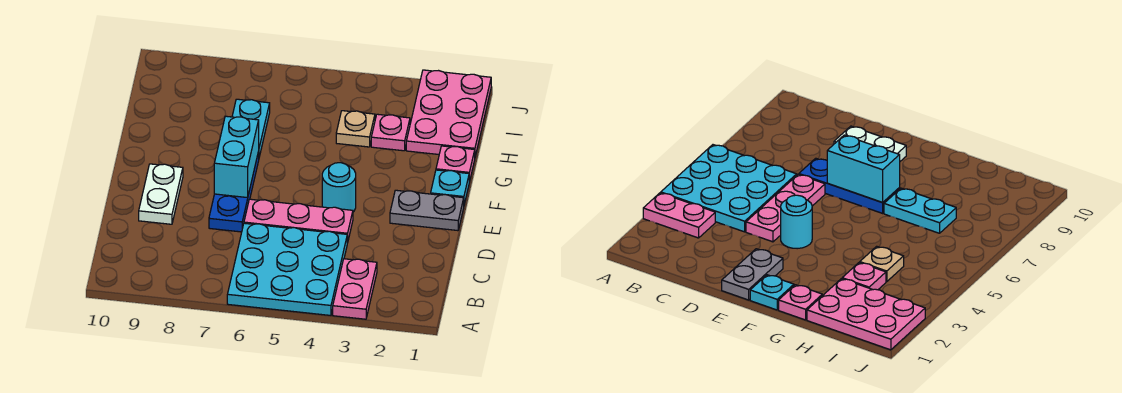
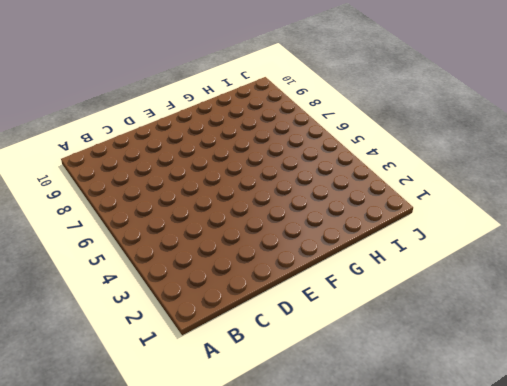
none -> pink plate A3:B3 level 1
none -> cyan plate A4:C6 level 1
none -> pink plate D4:D6 level 1

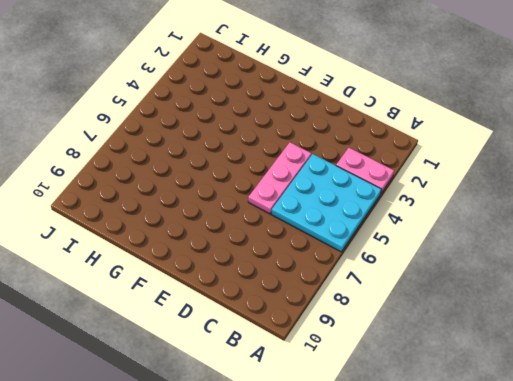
none -> blue plate D7:F7 level 1
none -> white plate D9:E9 level 1
none -> grey plate E1:E2 level 1

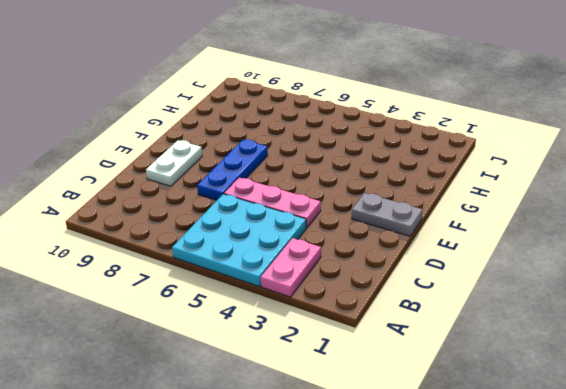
none -> cyan round brick E4 level 1
none -> cyan plate F1 level 1
none -> pink plate G1 level 1

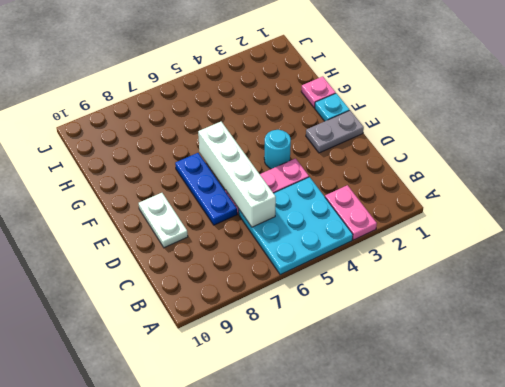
white brick C6:F6 level 2 -> none
none -> cyan plate G7:H7 level 1
none -> pink plate H1:J2 level 1
none -> pink plate H3 level 1

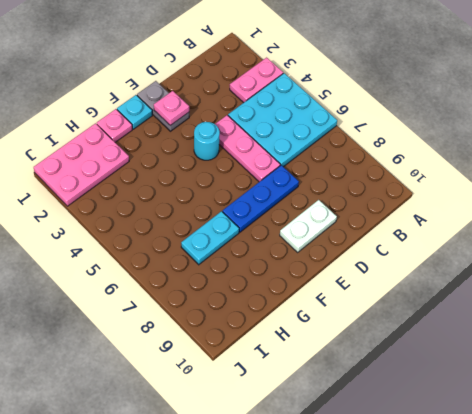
pink plate E2 level 2 -> pink plate H3 level 1
none -> tan plate H4 level 1
none -> cyan brick E7:F7 level 2

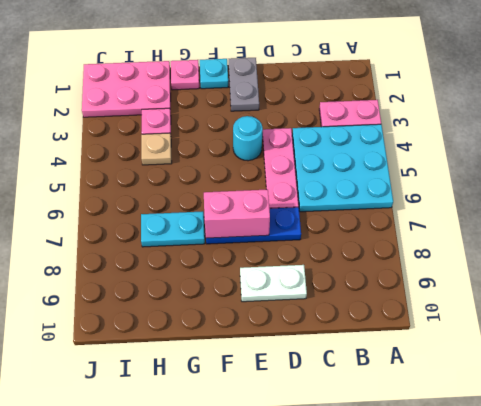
pink brick E7:F7 level 2 -> cyan brick E7:F7 level 2

